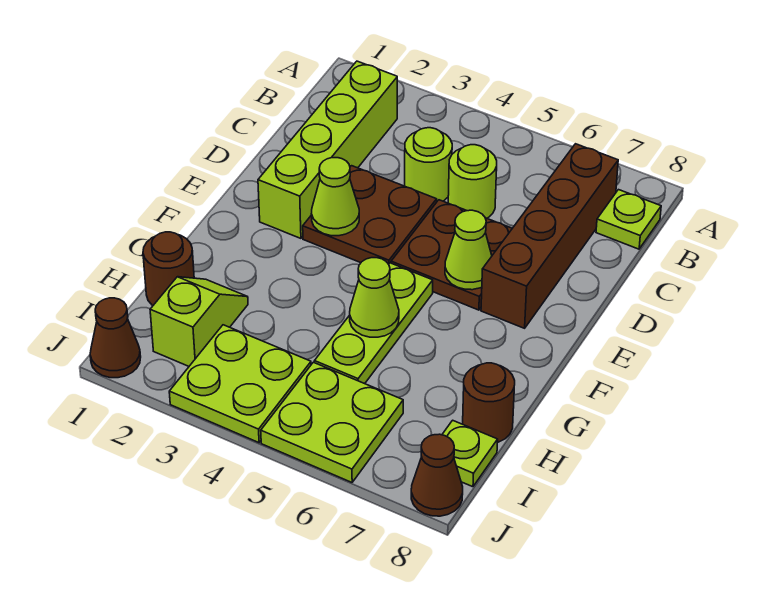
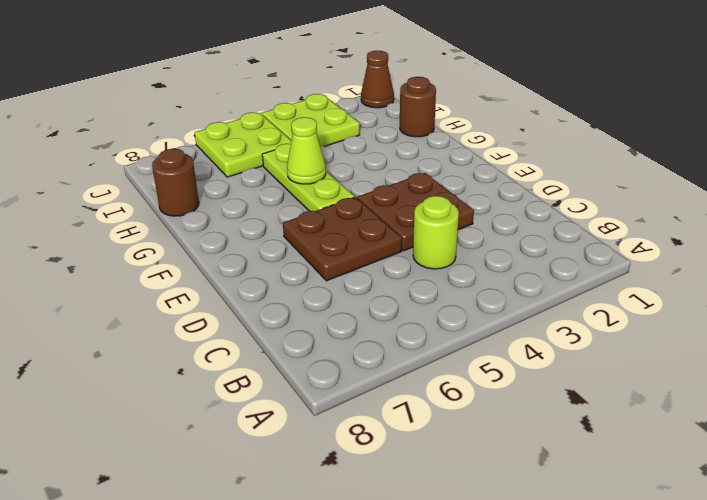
none -> lime brick B2:E2 level 1
none -> brown brick B7:E7 level 1
none -> lime plate B8 level 1

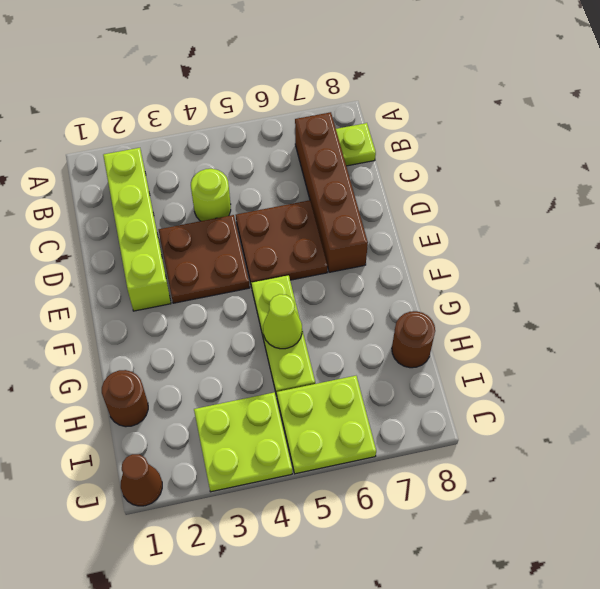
none -> lime round brick C5 level 1
none -> lime slope H2:I2 level 1 top I
none -> lime plate I8 level 1

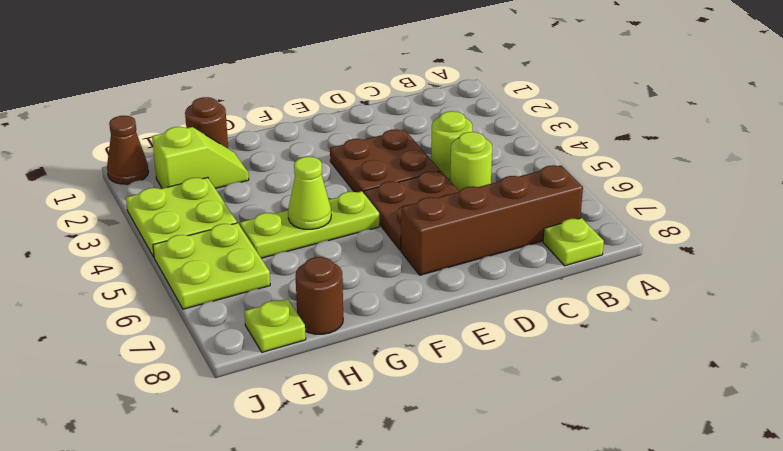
none -> lime brick B2:E2 level 1
none -> brown cone J8 level 1
none -> lime cone E3 level 2

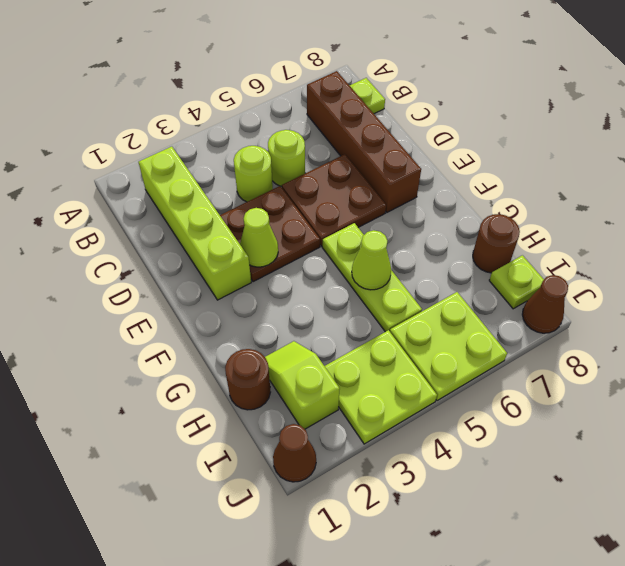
none -> lime cone E6 level 2

